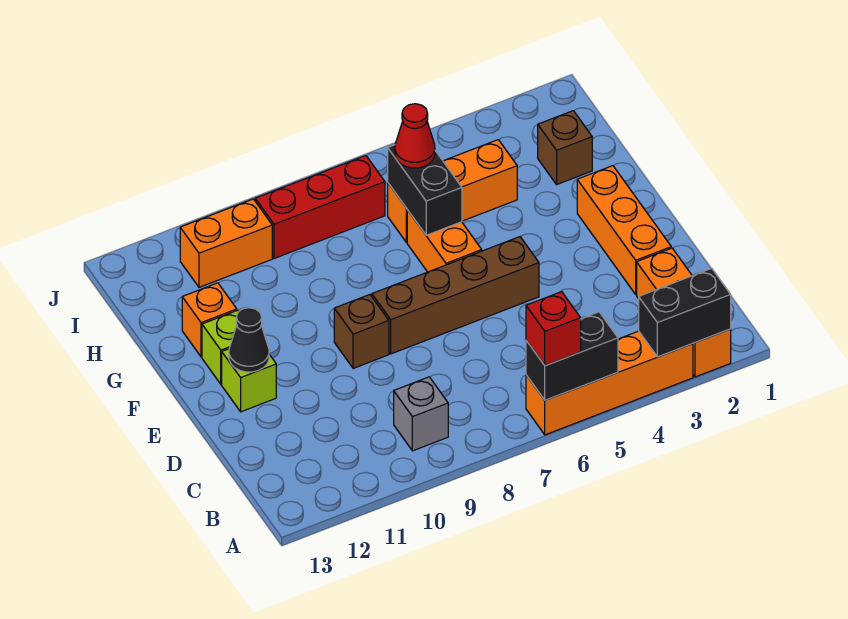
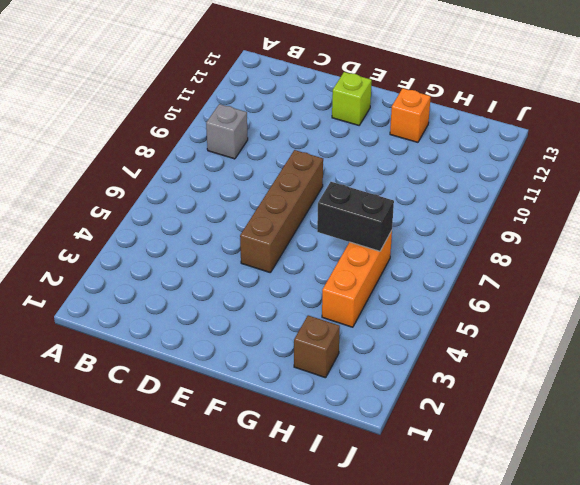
none -> orange brick A2:C2 level 1
none -> orange brick A3:A6 level 1
none -> orange brick D2:F2 level 1

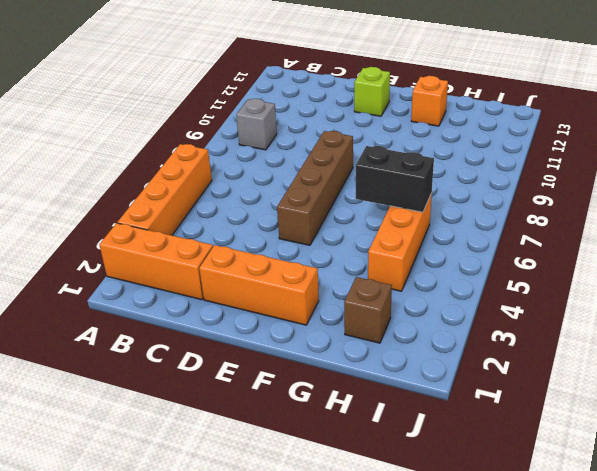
none -> brown brick E9 level 1
none -> orange brick F6:G6 level 1
none -> lime brick F12 level 1

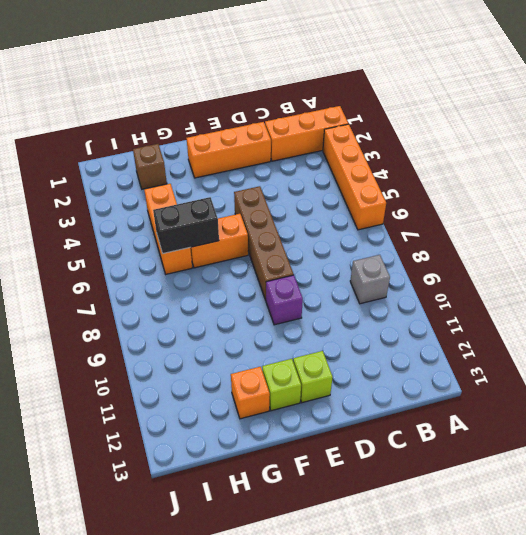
purple brick E9 level 1 -> brown brick E9 level 1
none -> red brick I7:I9 level 1
none -> orange brick I10:I11 level 1
none -> black brick A2:A3 level 2

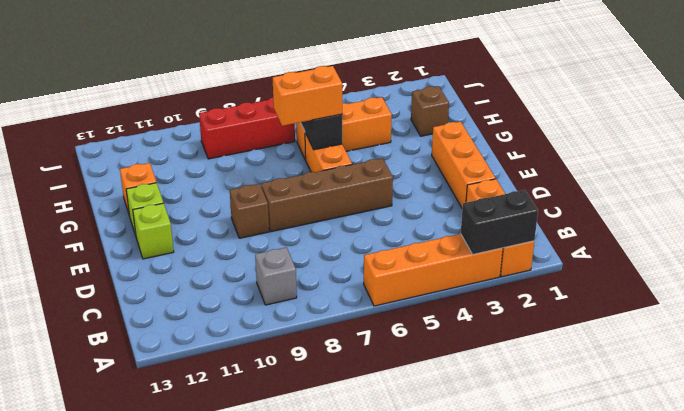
orange brick G6:G7 level 3 -> orange brick I10:I11 level 1
none -> black brick A5:A6 level 2
none -> black cone E12 level 2
none -> red brick A6 level 3

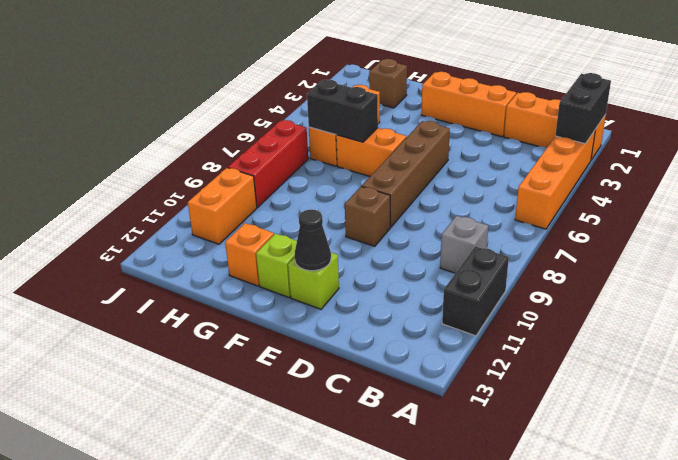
black brick A10:A11 level 1 -> black brick A5:A6 level 2
none -> red brick A6 level 3
none -> red cone H6 level 3

